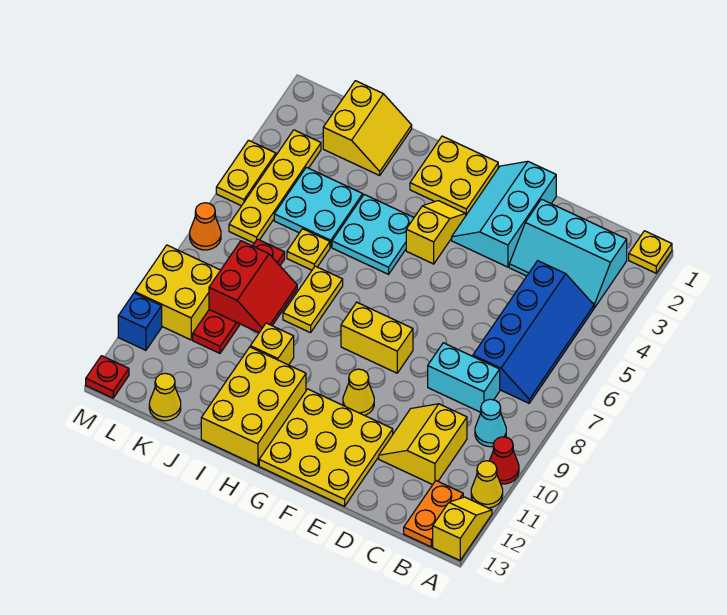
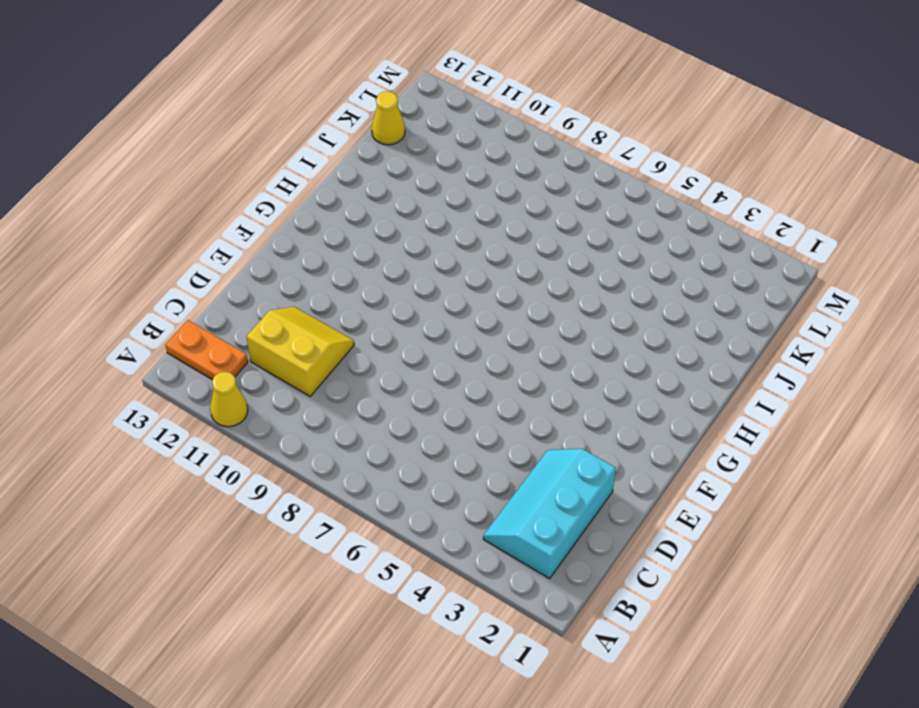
none -> yellow plate A1 level 1
none -> red cone A10 level 1
none -> yellow slope A12:A13 level 1 top 13
none -> blue slope B4:C7 level 1 top C

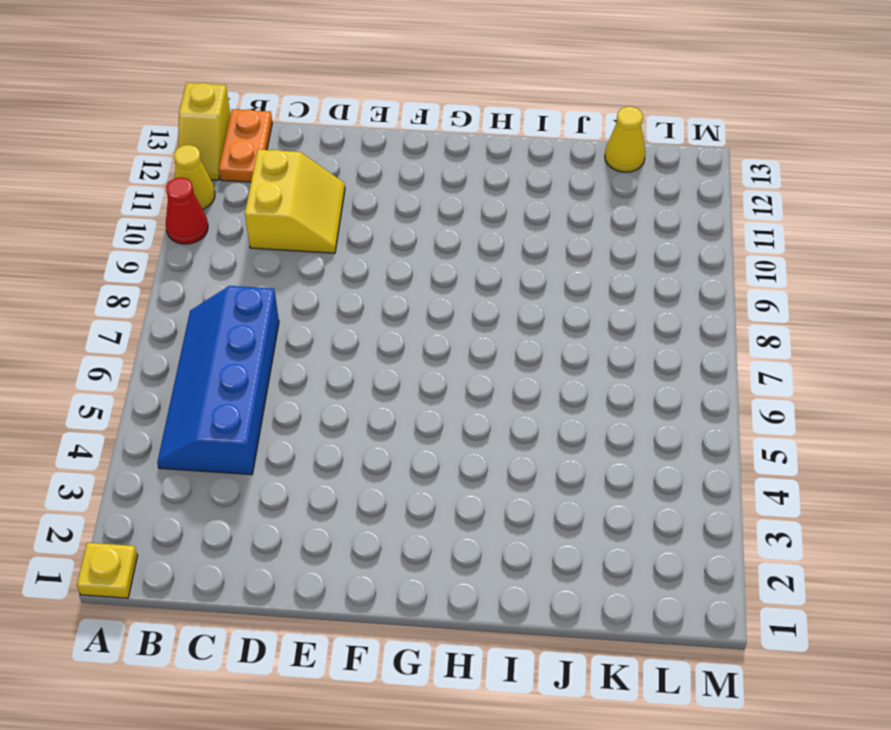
none -> cyan slope B2:D3 level 1 top 2
none -> cyan cone B9 level 1
none -> cyan brick C8:D8 level 1
none -> cyan slope E1:F3 level 1 top E

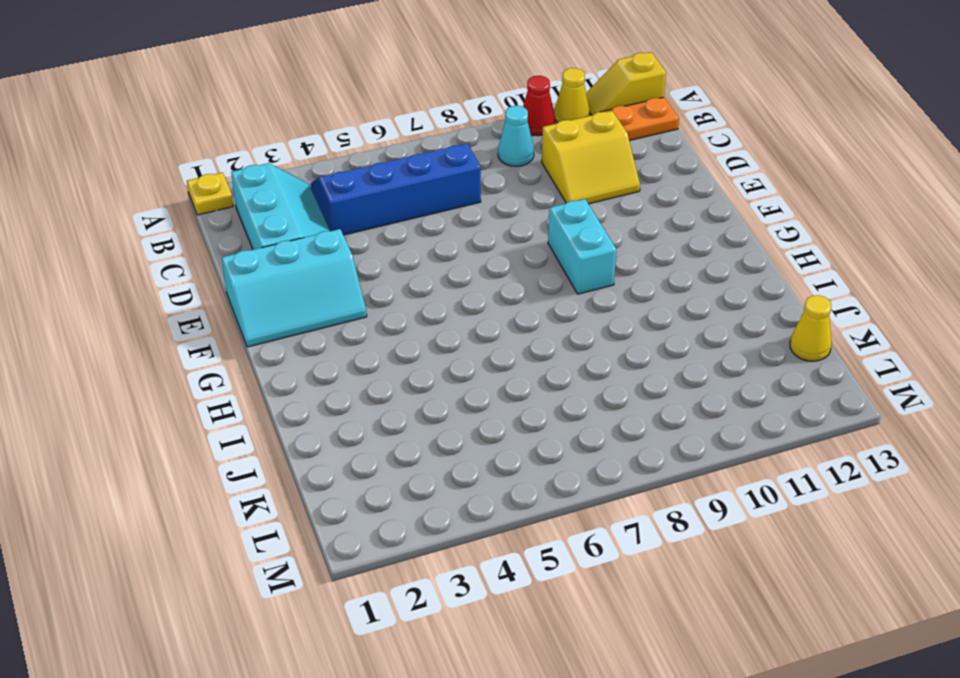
cyan brick F9:G9 level 1 -> cyan brick C8:D8 level 1
none -> yellow plate E11:G13 level 1
none -> yellow brick F8:G8 level 1
none -> yellow cone F10 level 1
none -> yellow plate G1:H2 level 1

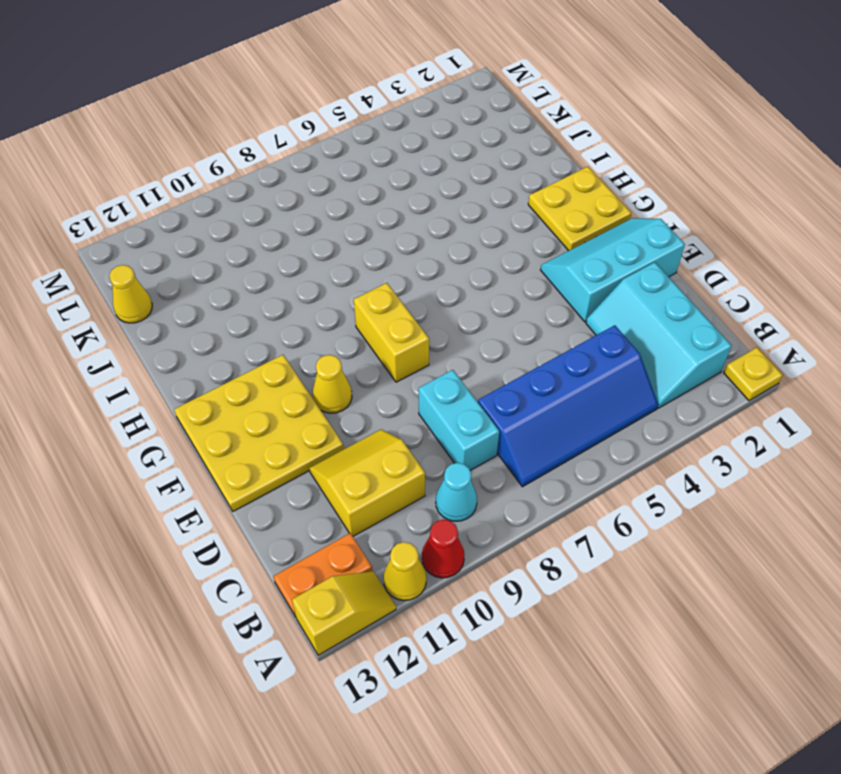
none -> yellow slope G3:G4 level 1 top 4
none -> cyan plate H4:I5 level 1
none -> yellow brick H11:I13 level 1
none -> yellow plate I7:I8 level 1

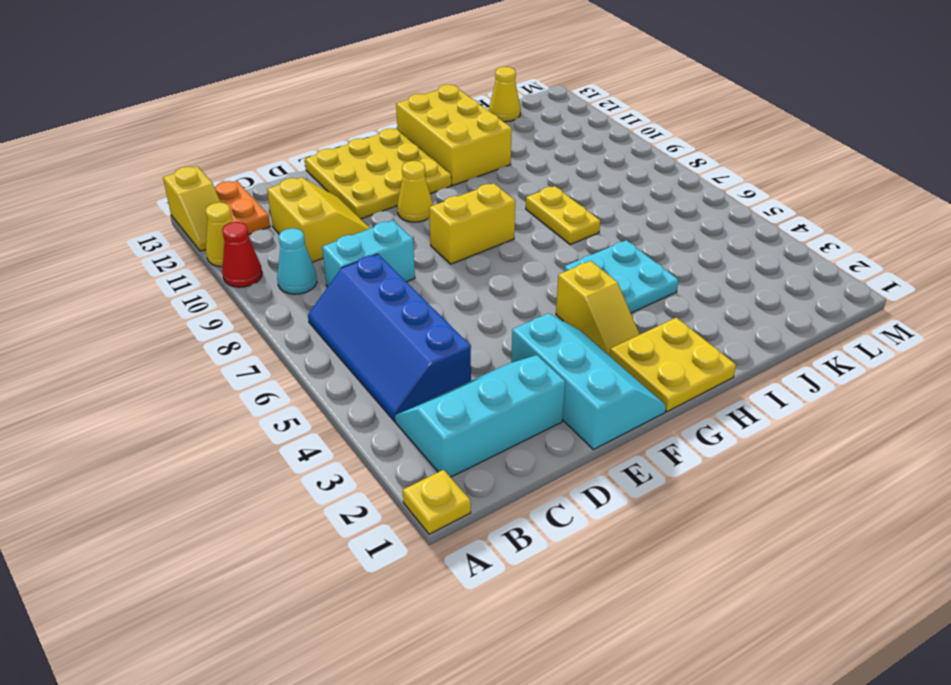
none -> yellow brick I10 level 1
none -> yellow slope J1:K2 level 1 top K
none -> cyan plate J4:K5 level 1
none -> yellow plate J6 level 1

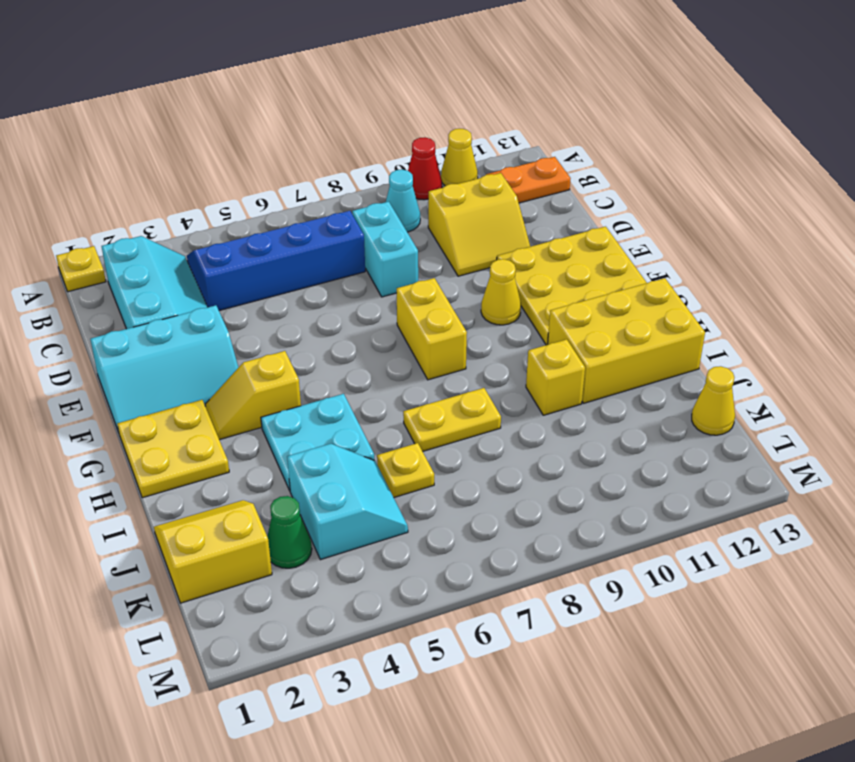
cyan slope J4:K5 level 1 top 4 -> cyan plate J4:K5 level 1
green cone K3 level 1 -> none
none -> yellow slope A12:A13 level 1 top 13
none -> red plate K7:K10 level 1
none -> yellow plate L3:L6 level 1
none -> yellow brick L9:M10 level 1

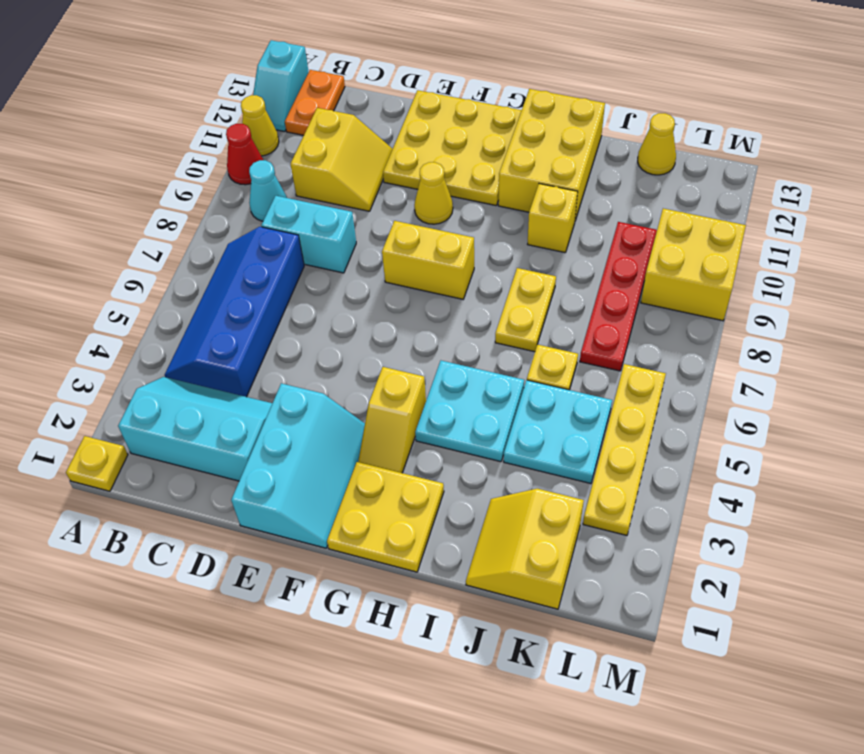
cyan slope A12:A13 level 1 top 13 -> yellow slope A12:A13 level 1 top 13
none -> yellow plate M4:M5 level 1
none -> orange cone M7 level 1
none -> blue brick M11 level 1
none -> red plate M13 level 1

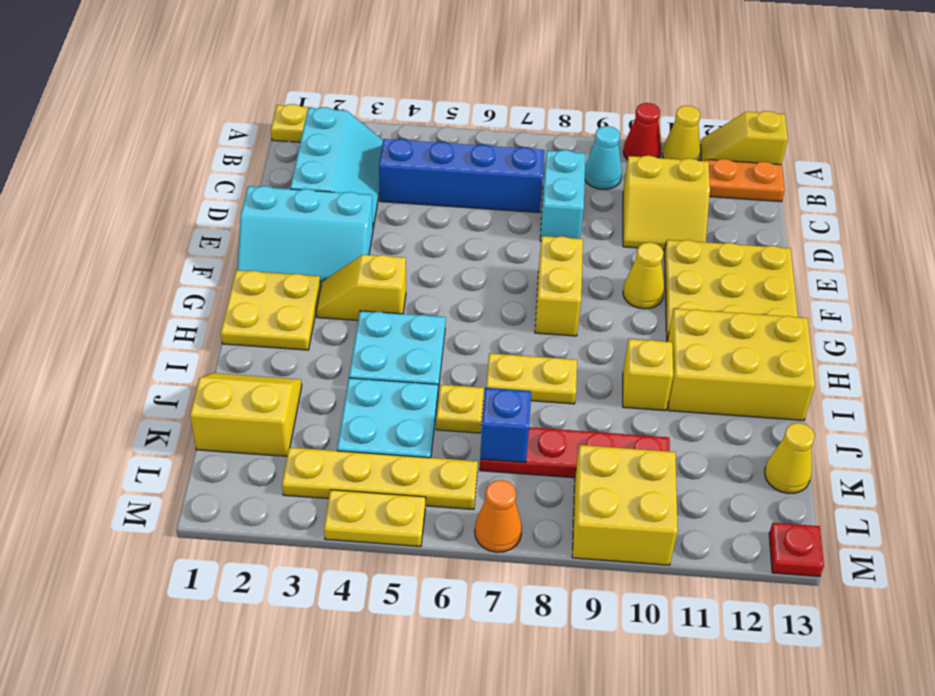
blue brick K7 level 2 -> blue brick M11 level 1
none -> red slope J8:K9 level 2 top K

